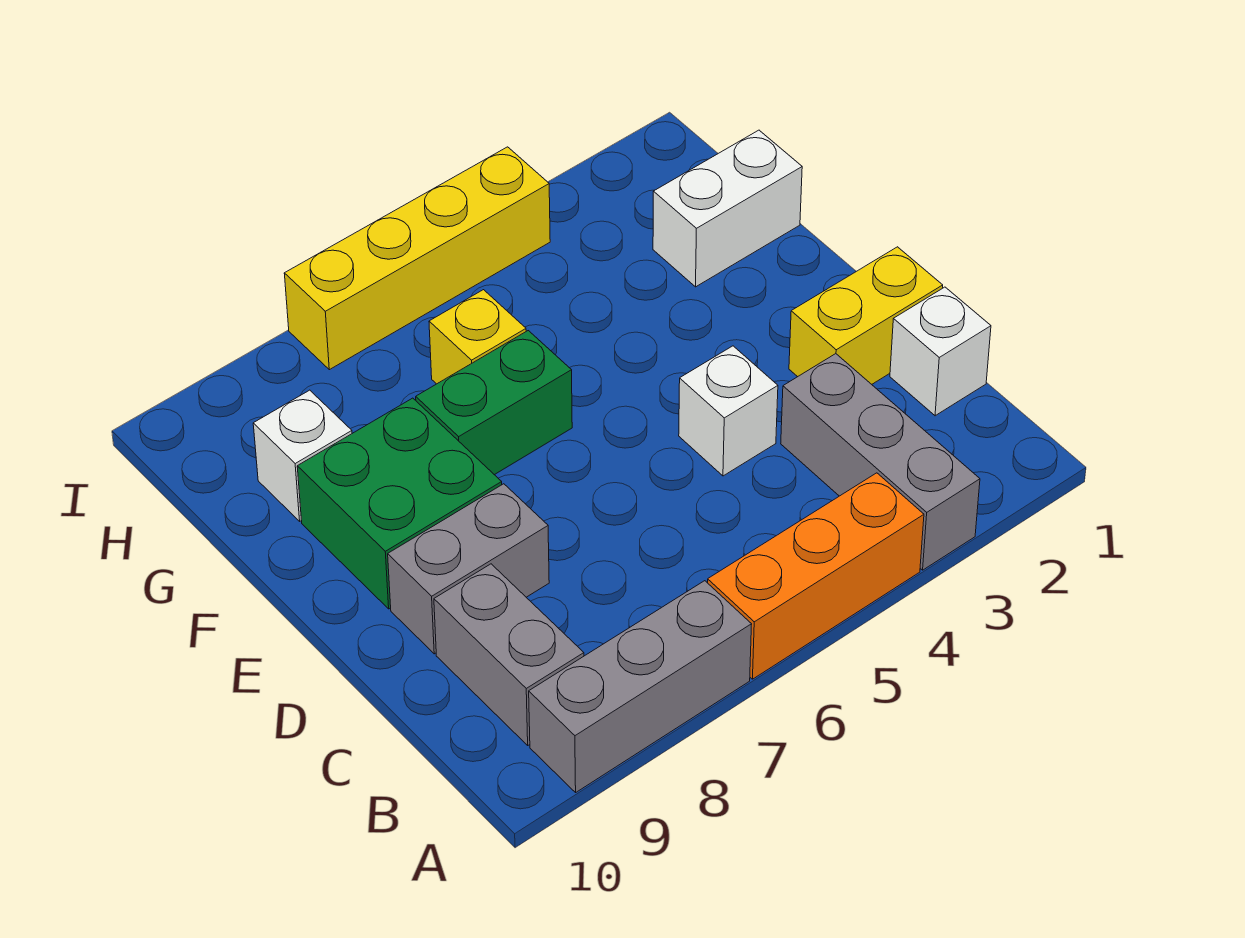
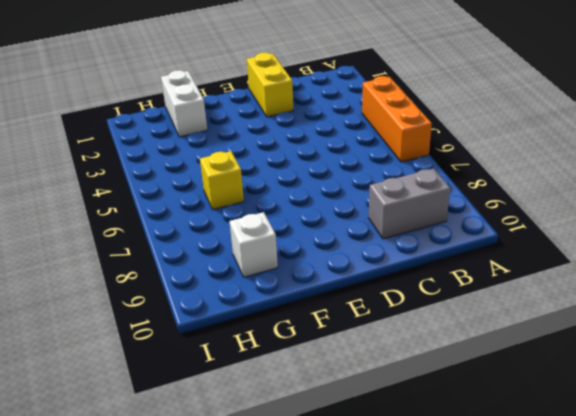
none -> grey brick A3:C3 level 1
none -> grey brick A7:A9 level 1
none -> white brick C1 level 1

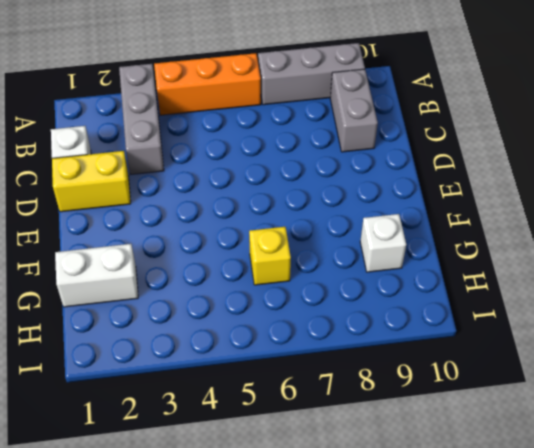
none -> white brick D4 level 1
none -> grey brick D8:D9 level 1
none -> green brick E8:F9 level 1

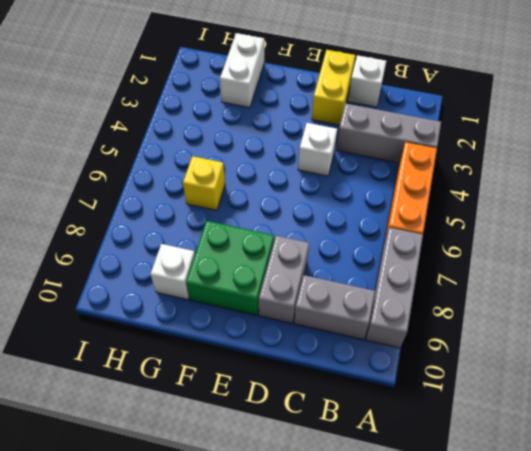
none -> green brick F6:F7 level 1
none -> yellow brick I4:I7 level 1

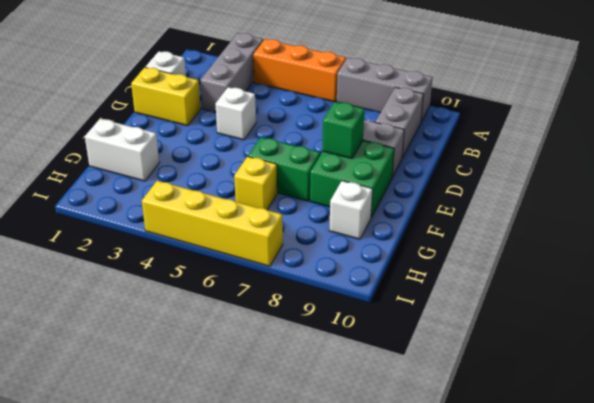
green brick E8 level 2 -> none

